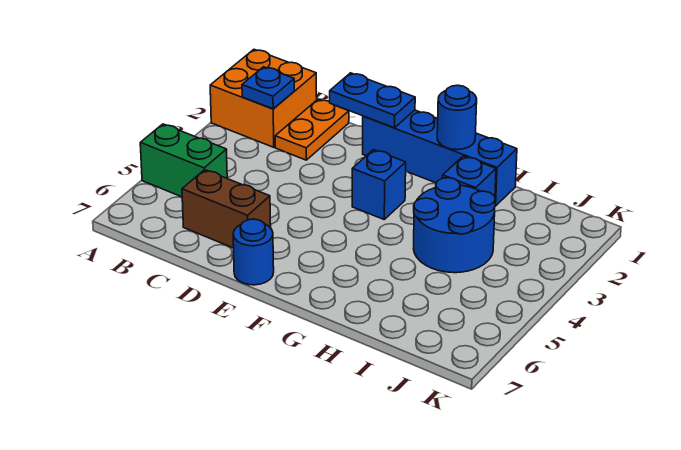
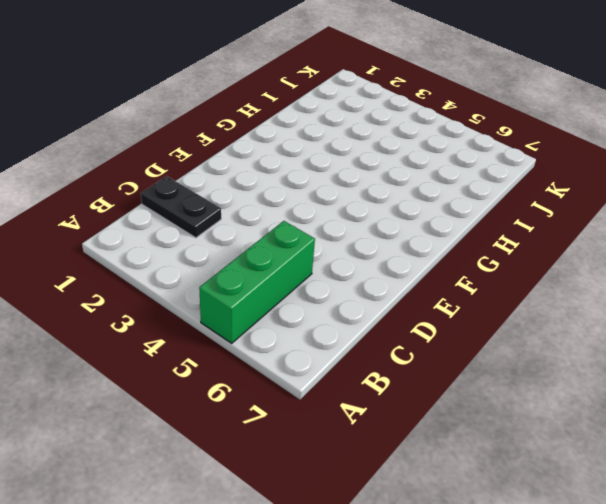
green brick A5:C5 level 1 -> green brick A5:B5 level 1
black plate C1:C2 level 1 -> orange plate C1:C2 level 1
none -> orange brick A1:B2 level 1
none -> brown brick C6:D6 level 1
none -> blue brick E1:H1 level 1

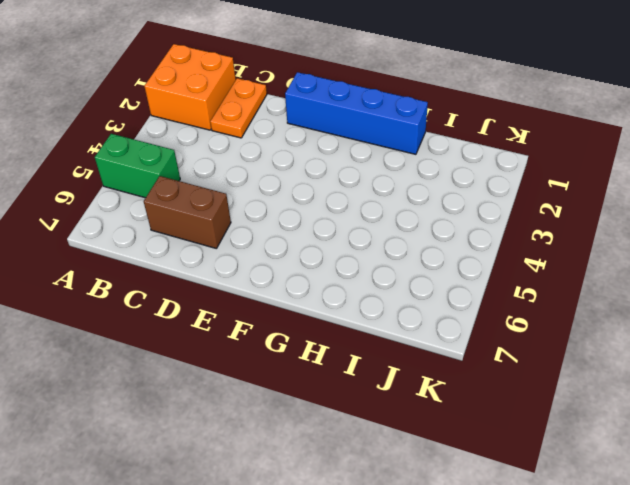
none -> blue round brick E7 level 1
none -> blue brick F3 level 1
none -> blue brick H2 level 1

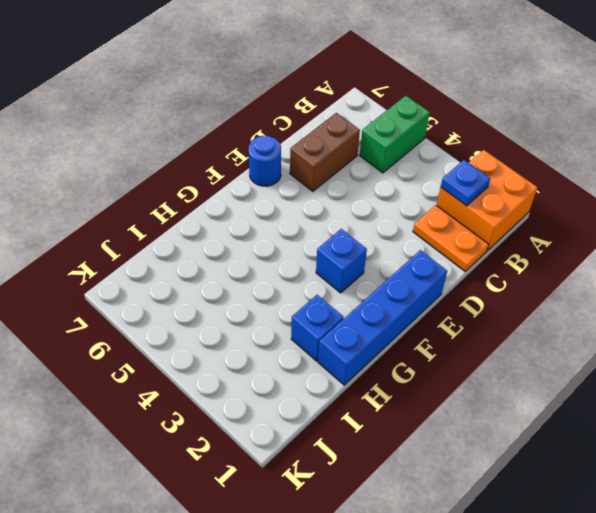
none -> blue round brick H3:I4 level 1
none -> blue plate D1:E1 level 2
none -> blue round brick G1 level 2

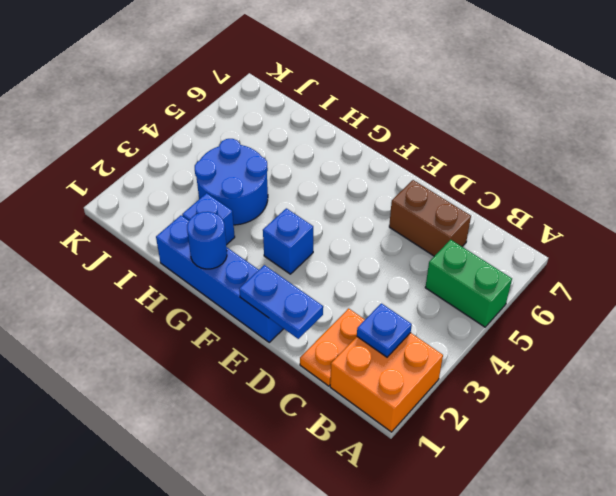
none -> blue round brick E7 level 1

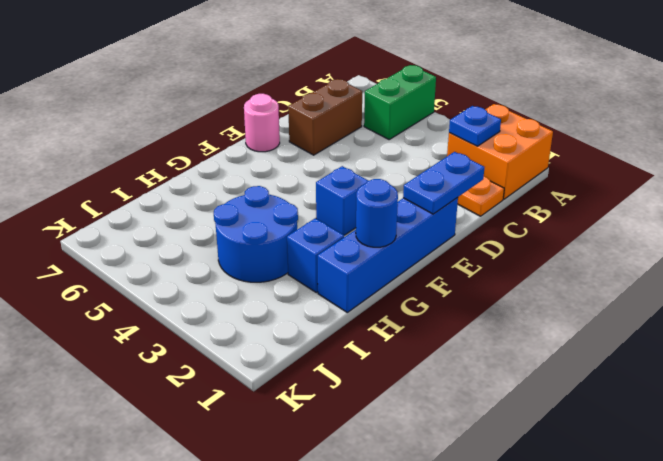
pink round brick E7 level 1 -> blue round brick E7 level 1

